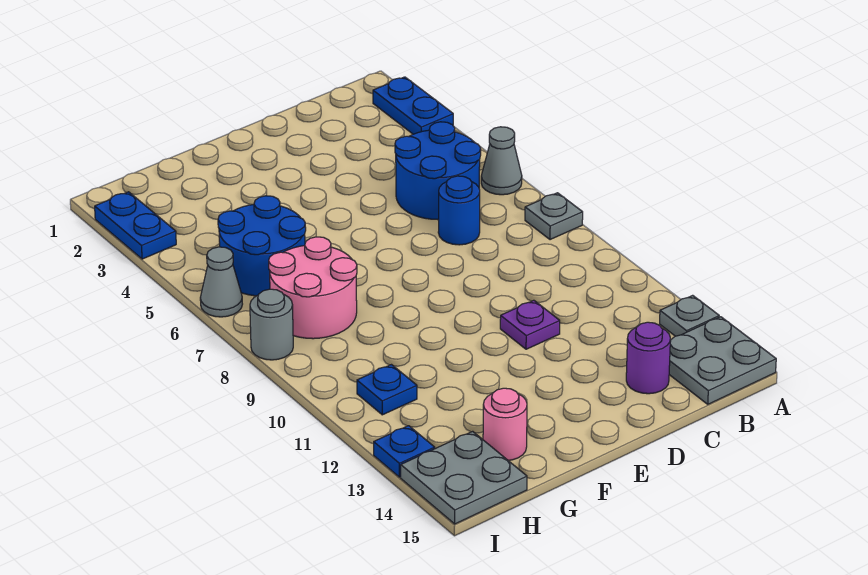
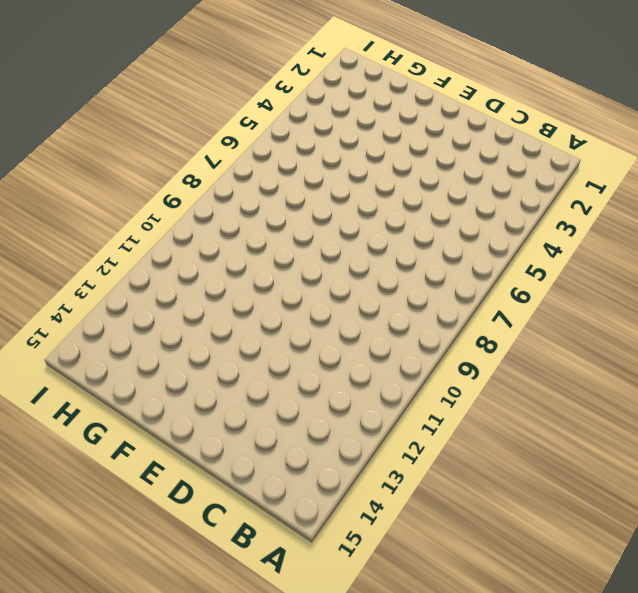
none -> blue plate A2:A3 level 1
none -> grey cone A6 level 1
none -> grey plate A8 level 1

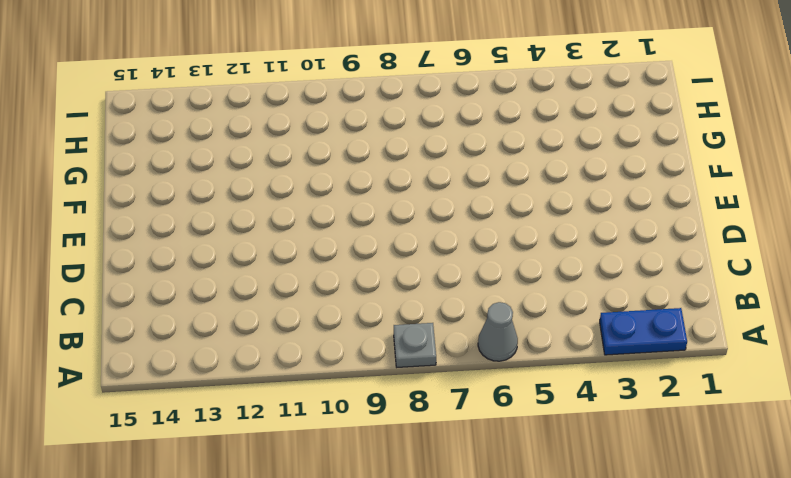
none -> grey plate A13 level 1
none -> grey plate A14:B15 level 1
none -> blue round brick B5:C6 level 1

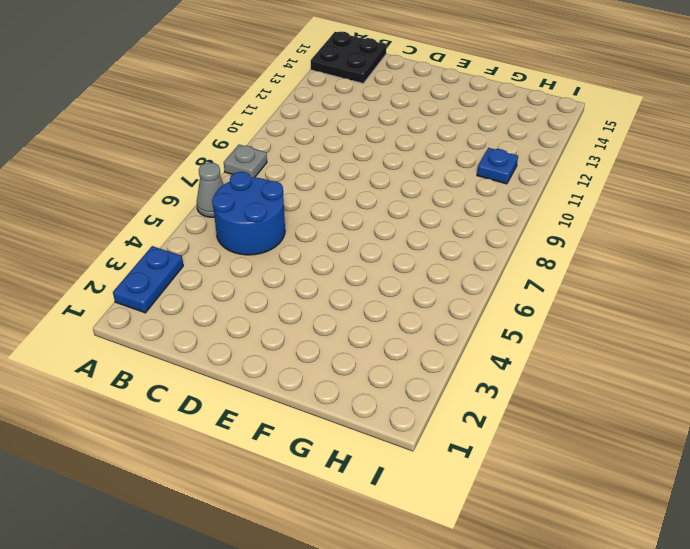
black plate A14:B15 level 1 -> grey plate A14:B15 level 1
none -> grey plate A13 level 1
none -> blue round brick C7 level 1
none -> purple round brick C14 level 1

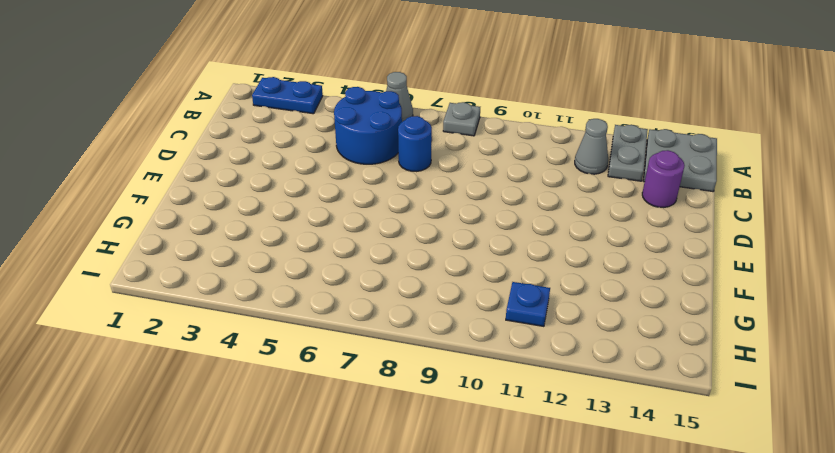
grey plate A13:B13 level 1 -> grey plate A13 level 1
grey cone B12 level 1 -> grey cone I6 level 1
none -> purple plate D11 level 1
none -> blue round brick G5:H6 level 1
none -> pink round brick G7:H8 level 1

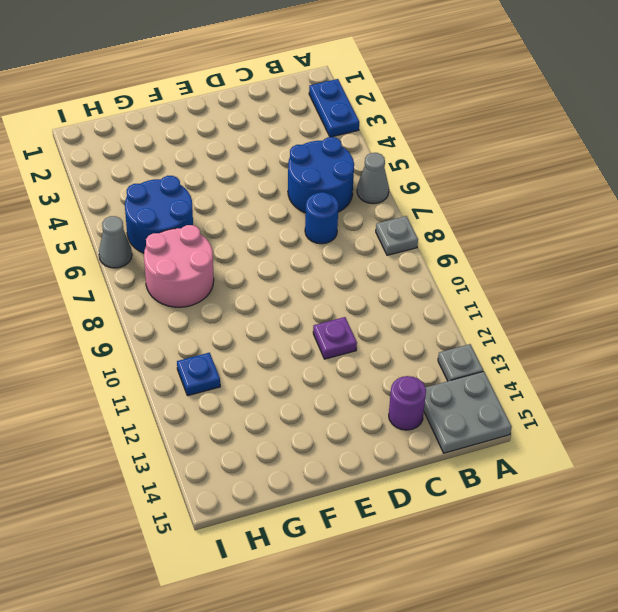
none -> pink round brick G14 level 1
none -> grey plate H14:I15 level 1
none -> blue plate I2:I3 level 1

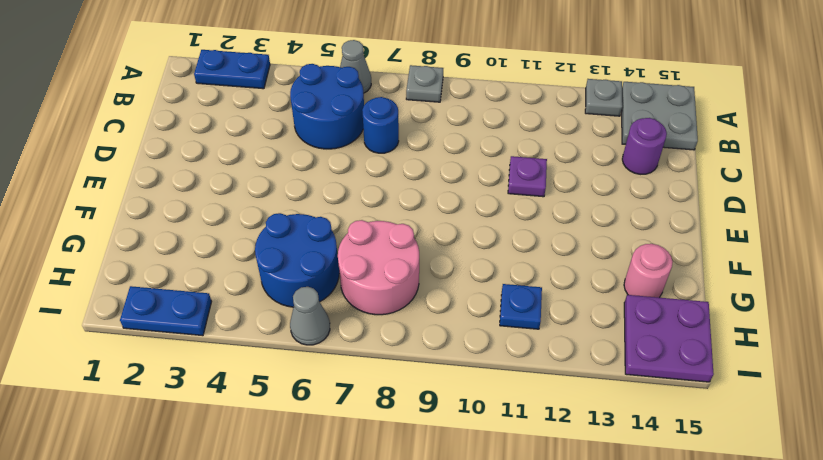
purple plate H14:I15 level 1 -> grey plate H14:I15 level 1
none -> grey round brick I8 level 1
none -> blue plate I13 level 1

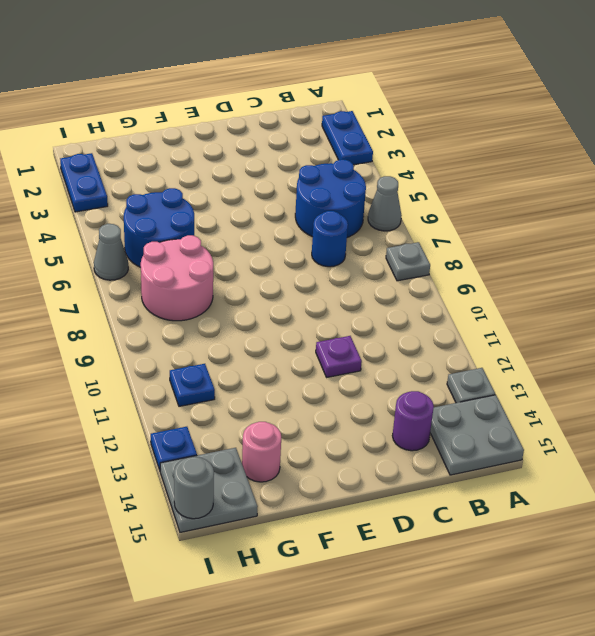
grey round brick I15 level 2 -> grey round brick I8 level 1

